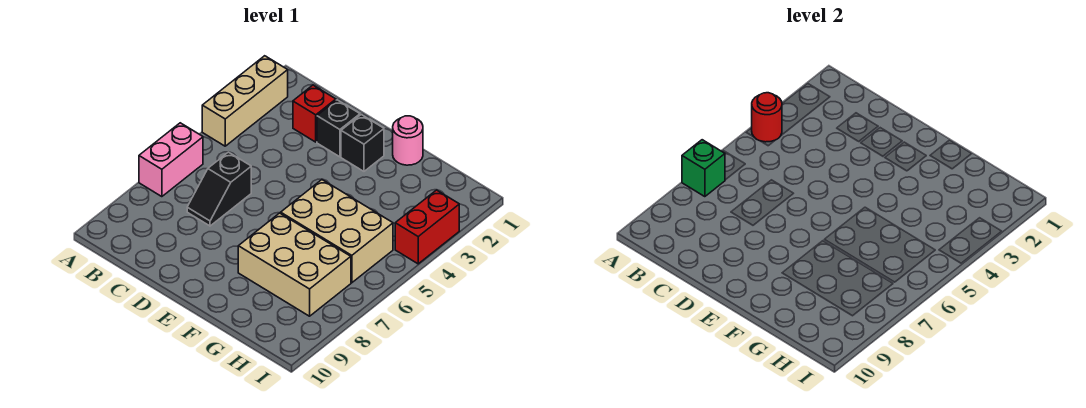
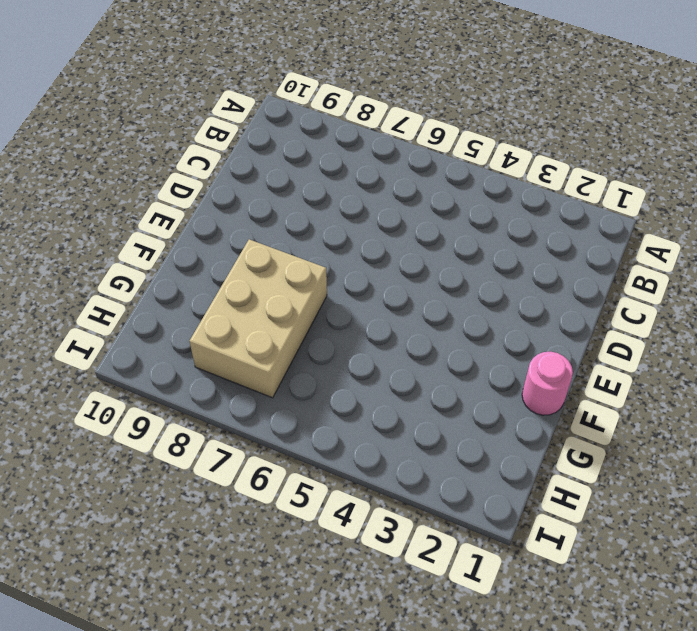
none -> tan brick A2:A4 level 1
none -> pink brick A6:A7 level 1
none -> red brick C2 level 1

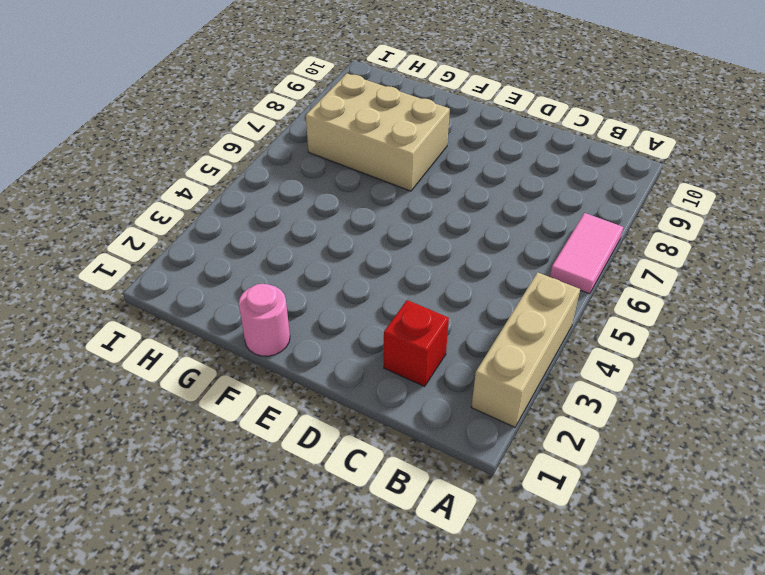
pink tile A6:A7 level 1 -> pink brick A6:A7 level 1
none -> black slope C6:C7 level 1 top 6
none -> black brick D2 level 1
none -> black brick E2 level 1

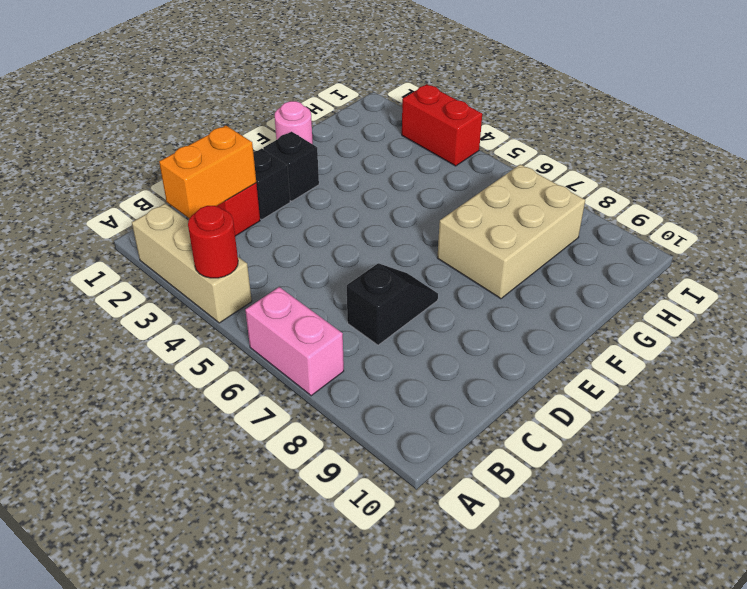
orange brick B2:C2 level 2 -> none
black slope C7:D7 level 1 top C -> black slope C6:C7 level 1 top 6
none -> tan brick F5:H6 level 1
none -> green brick A7 level 2

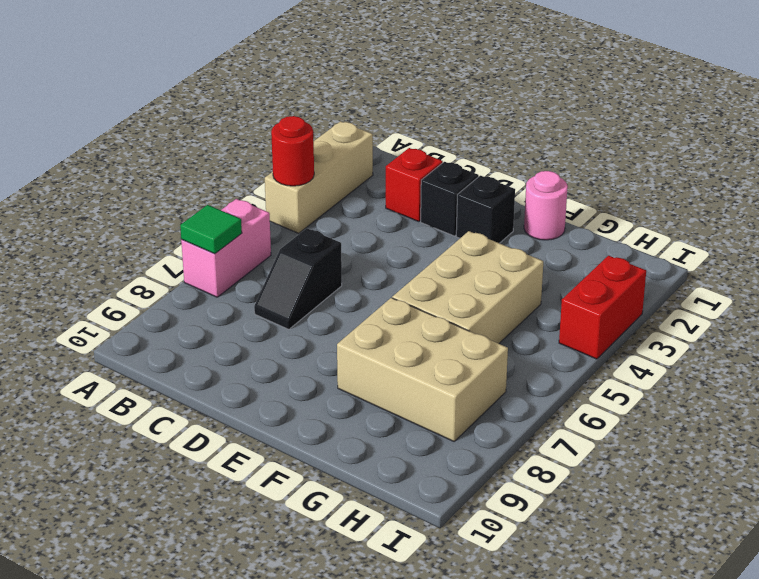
green tile A7 level 2 -> green brick A7 level 2
tan brick F4:G6 level 1 -> tan brick F5:H6 level 1

